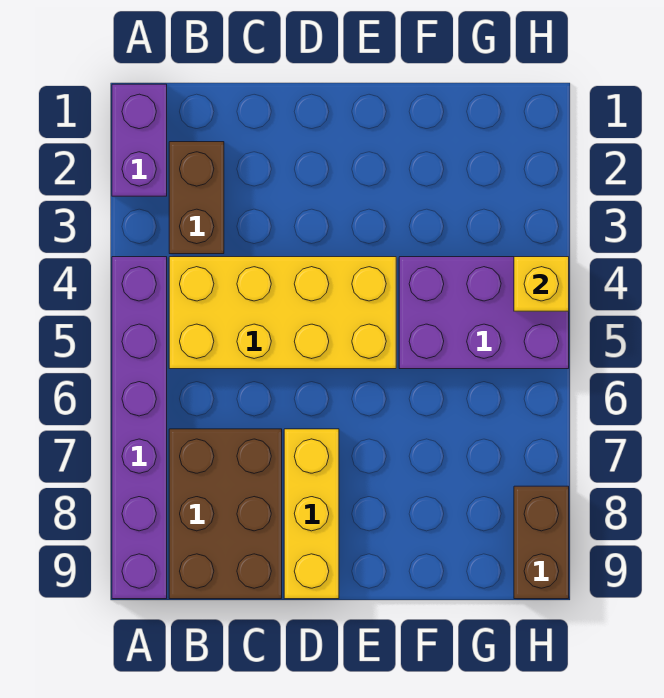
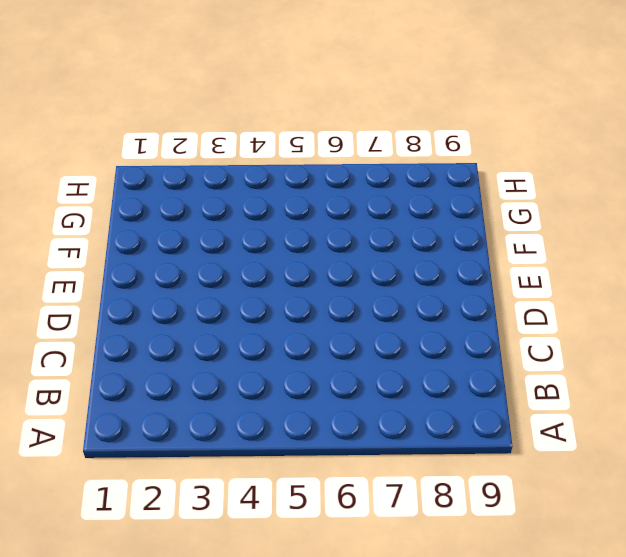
none -> purple brick A1:A2 level 1
none -> purple brick A4:A9 level 1

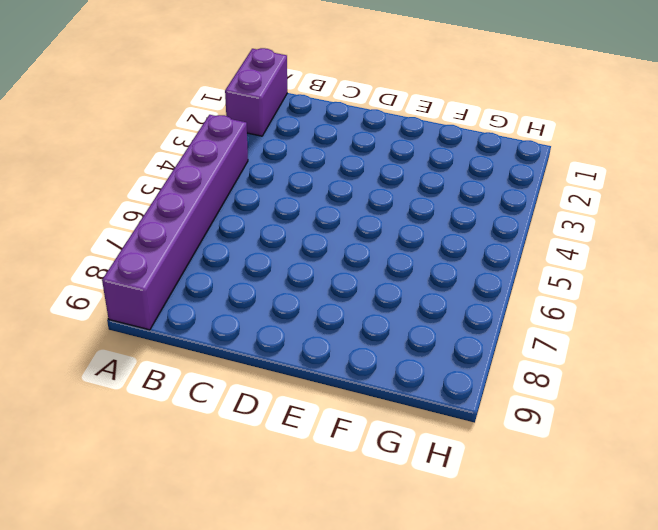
none -> brown brick B2:B3 level 1
none -> yellow brick B4:E5 level 1

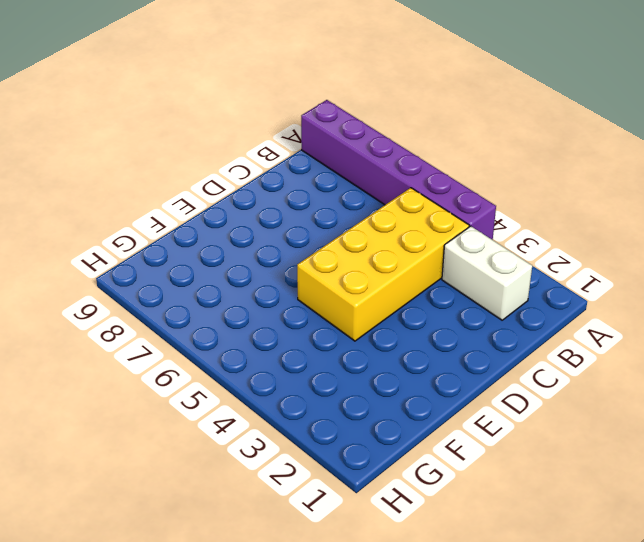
white brick B2:B3 level 1 -> brown brick B2:B3 level 1
none -> purple brick A1:A2 level 1
none -> brown brick B7:C9 level 1

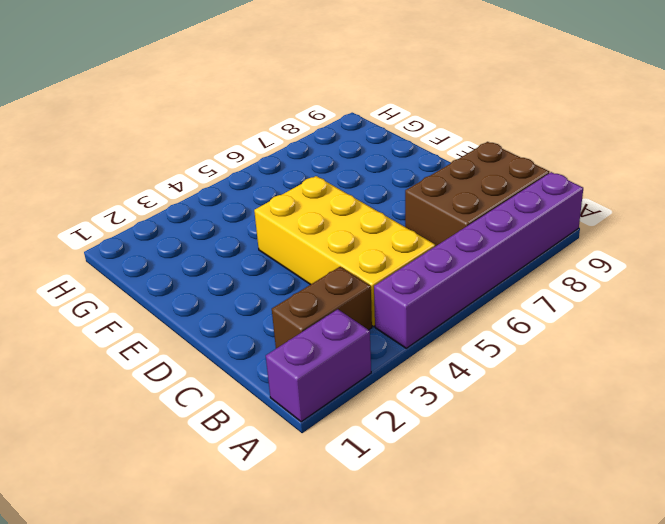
none -> yellow brick D7:D9 level 1
none -> purple brick F4:H5 level 1

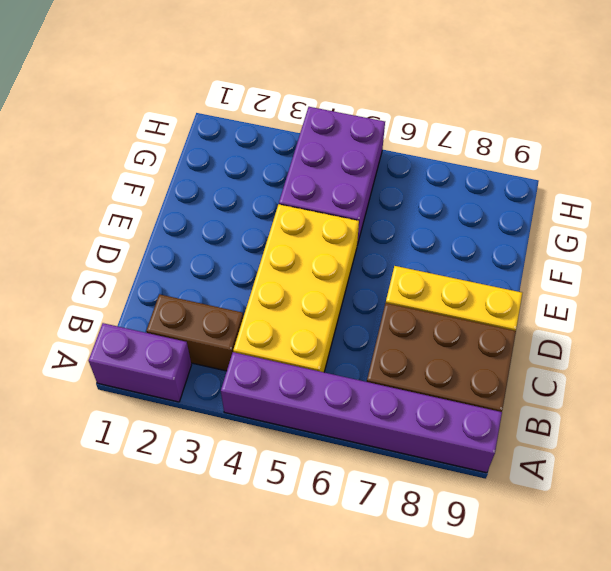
none -> brown brick H8:H9 level 1
none -> yellow brick H4 level 2

